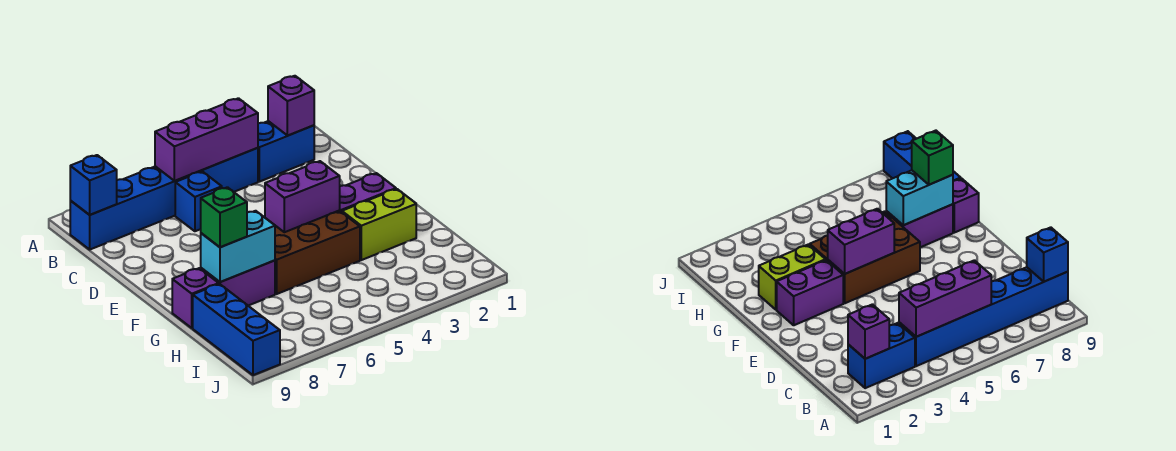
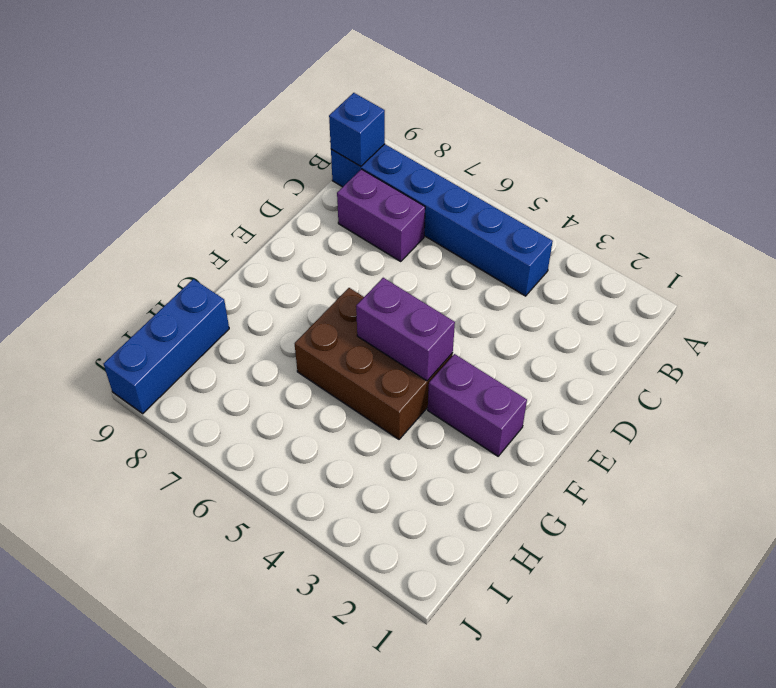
purple brick C7:C8 level 1 -> purple brick G7:G8 level 1
none -> blue brick B2:B3 level 1
none -> blue brick C6 level 1
none -> lime brick G2:G3 level 1

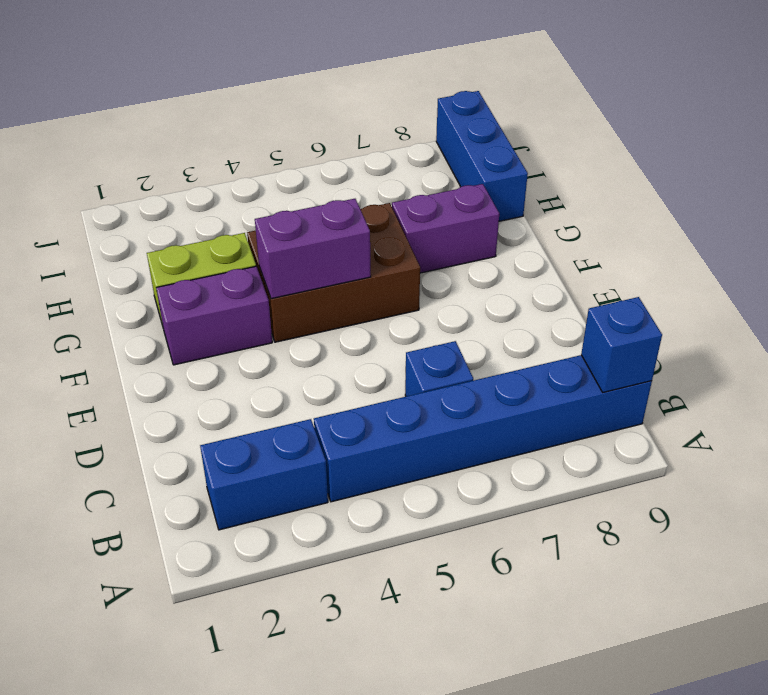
none -> purple brick G9 level 1
none -> purple brick B2 level 2
none -> purple brick B4:B6 level 2

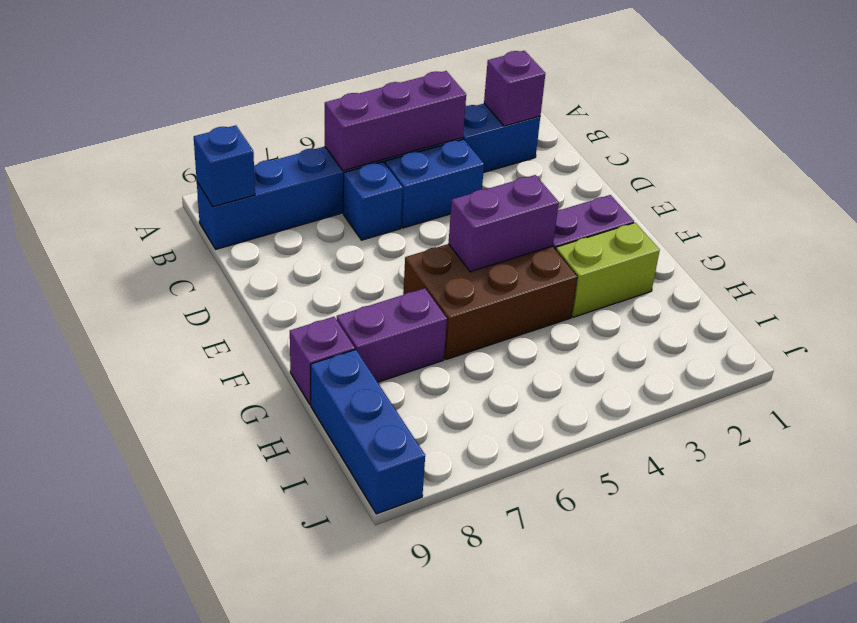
blue brick C4:C5 level 1 -> none
none -> cyan brick G7:G8 level 2
none -> green brick G8 level 3

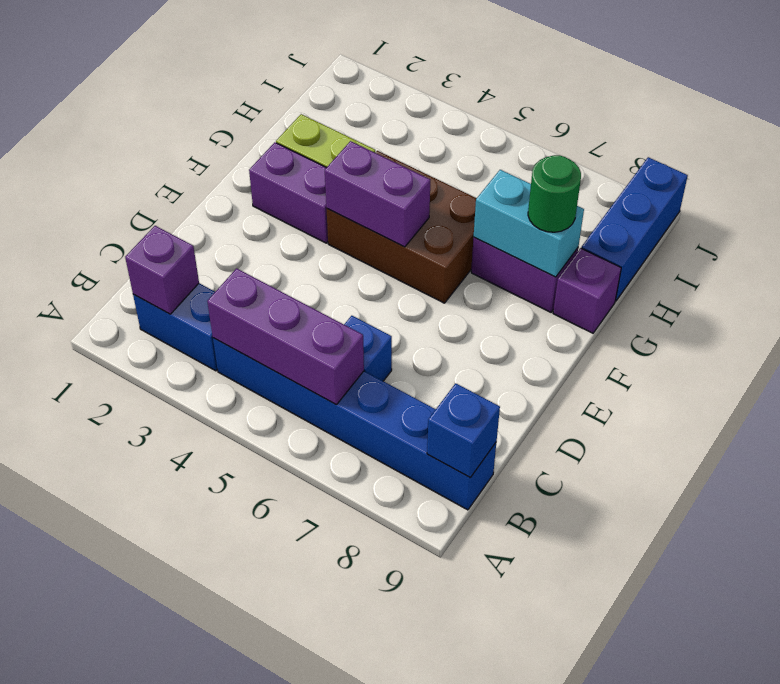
green round brick G8 level 3 -> green brick G8 level 3

